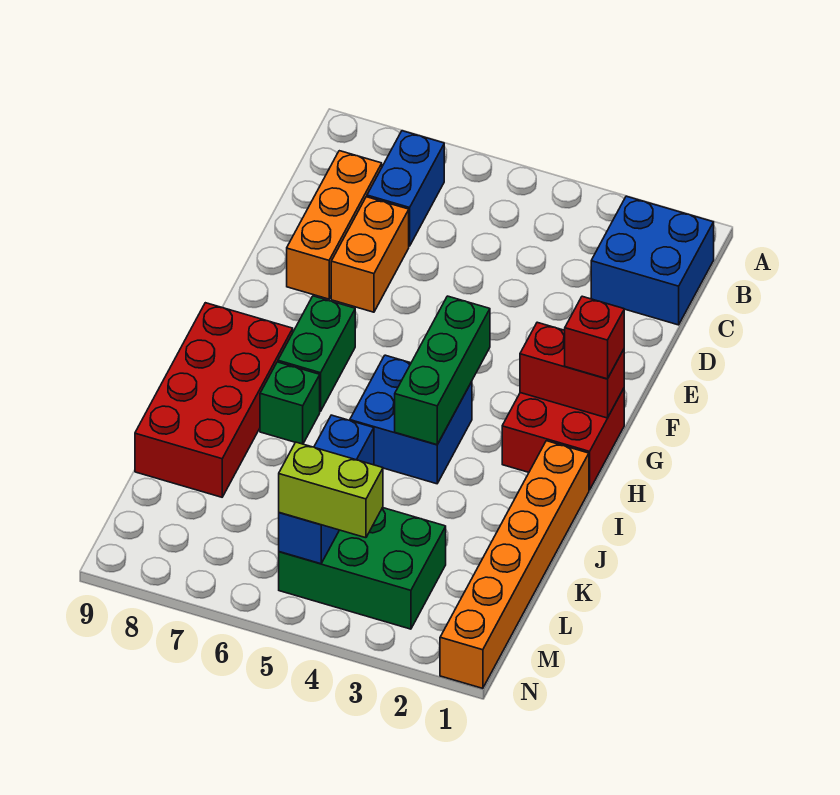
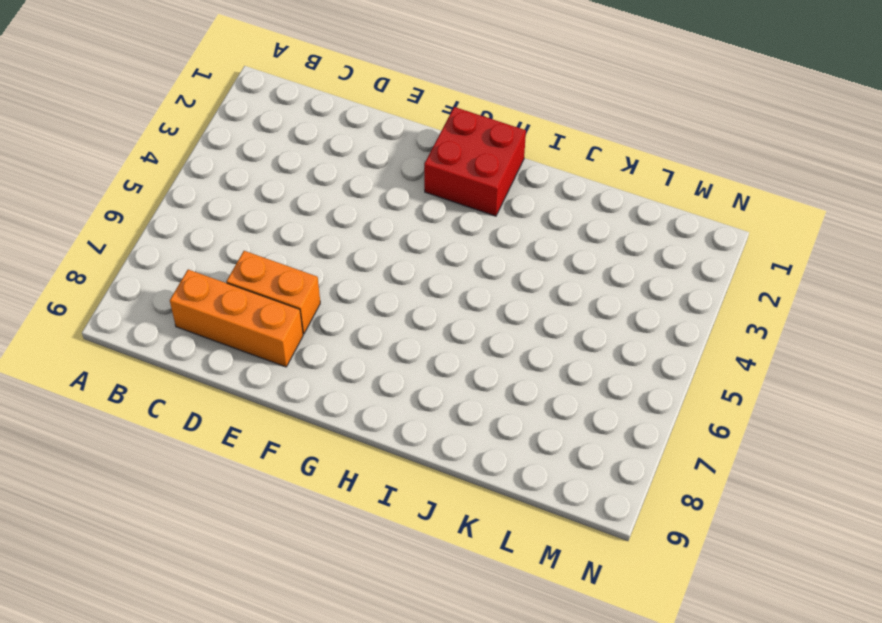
none -> blue brick B1:C2 level 1
none -> blue brick B7:C7 level 1
none -> green brick G7:H7 level 1

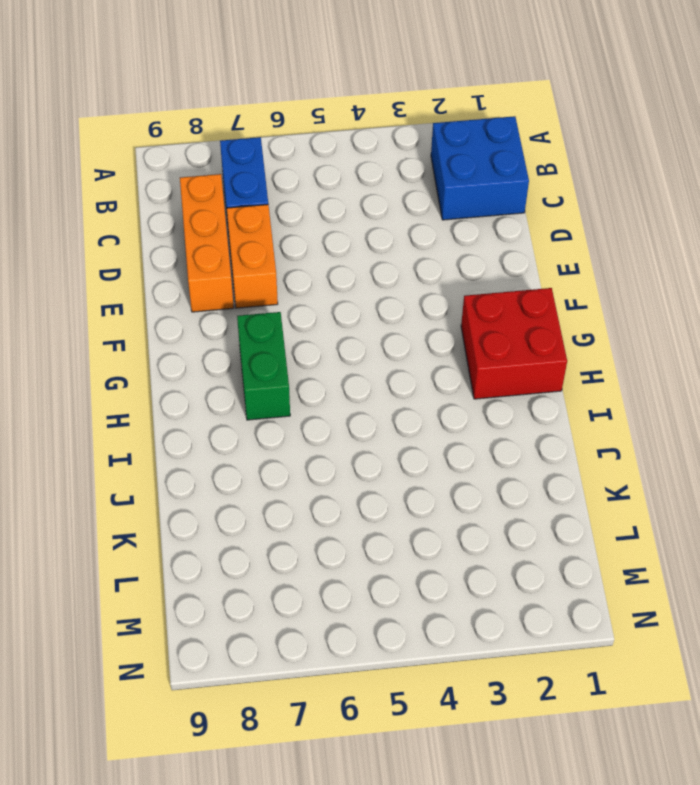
none -> blue brick H4:I5 level 1
none -> red brick H8:K9 level 1
none -> orange brick I1:N1 level 1

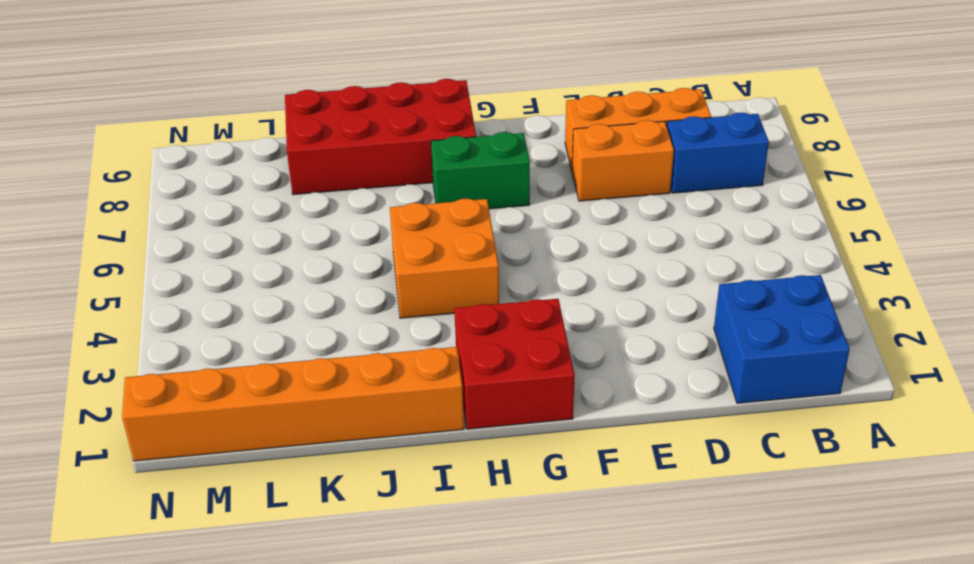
orange brick H4:I5 level 1 -> blue brick H4:I5 level 1
none -> green brick I7 level 1
none -> green brick L3:M5 level 1
none -> red brick G1:G2 level 2

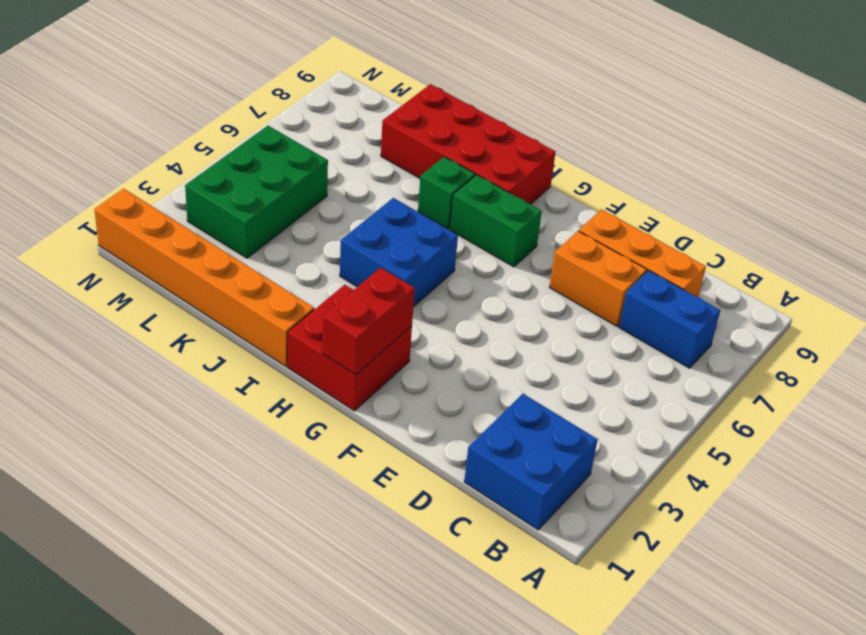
none -> green brick G4:I4 level 2
none -> blue brick K5:M5 level 2
none -> red brick G1 level 3

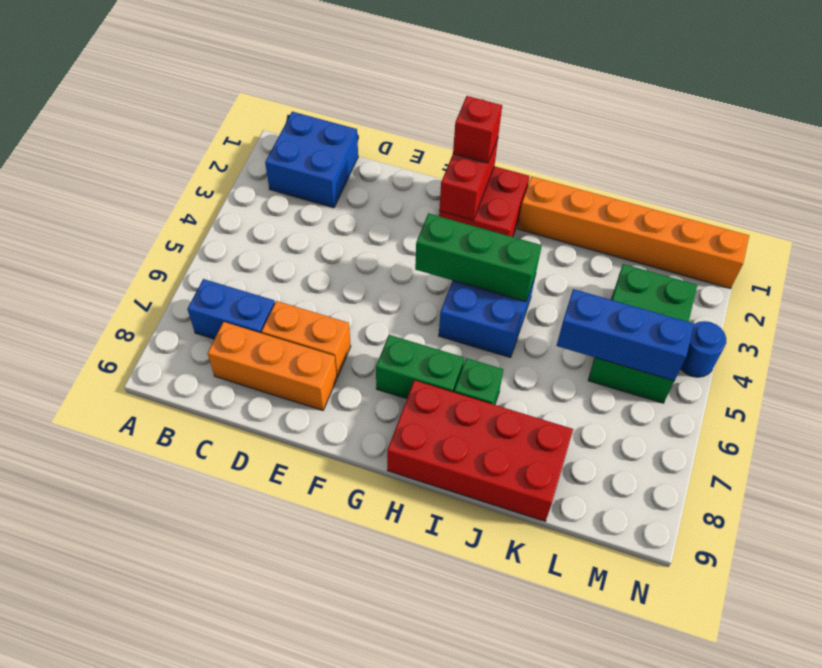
blue round brick N4 level 1 -> none
none -> lime brick M4:M5 level 3

